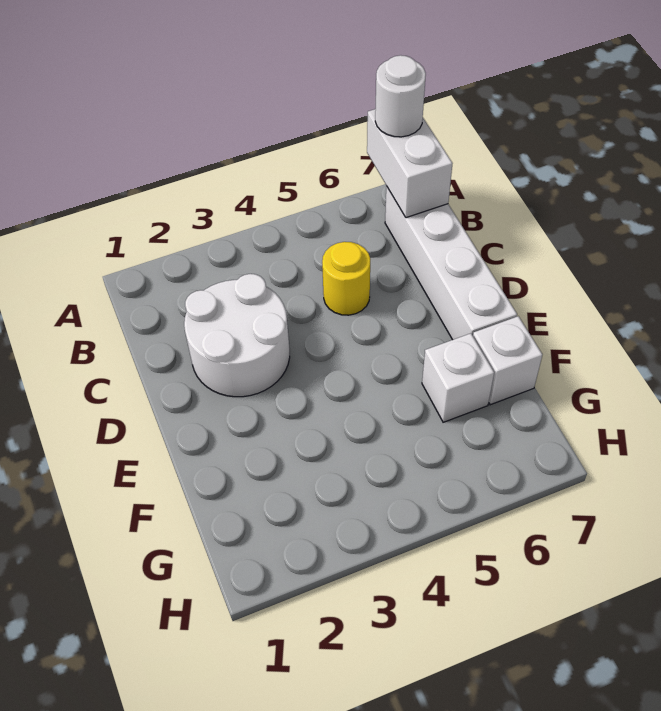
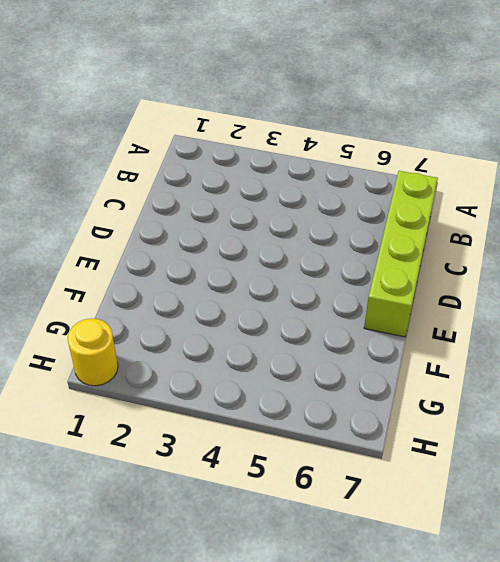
lime brick B7:E7 level 1 -> white brick B7:E7 level 1
yellow round brick H1 level 1 -> yellow round brick C5 level 1
none -> white round brick C2:D3 level 1
none -> white brick F6 level 1

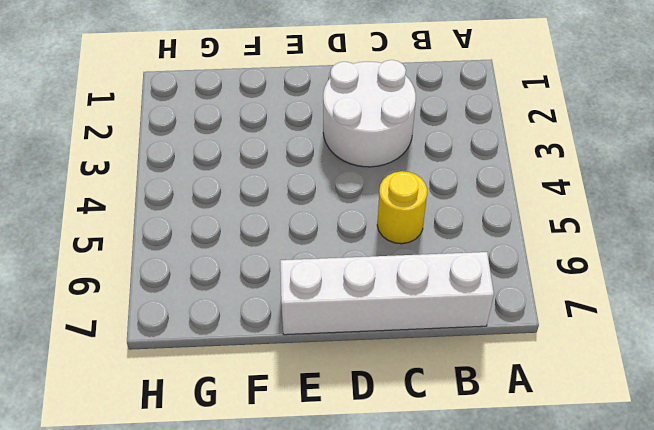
none -> white brick F6 level 1
none -> white brick F7 level 1

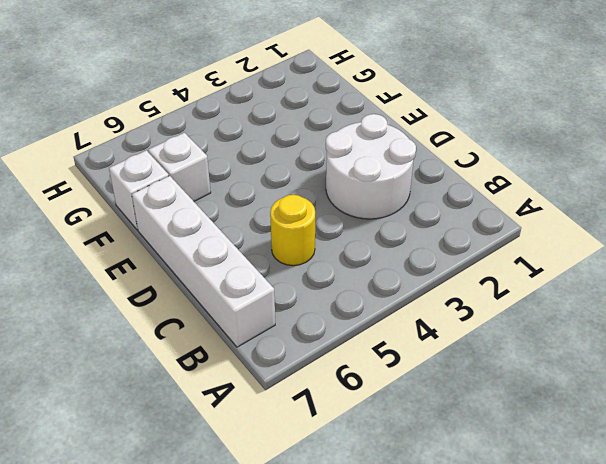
none -> white brick A7:B7 level 2
none -> white round brick A7 level 3

